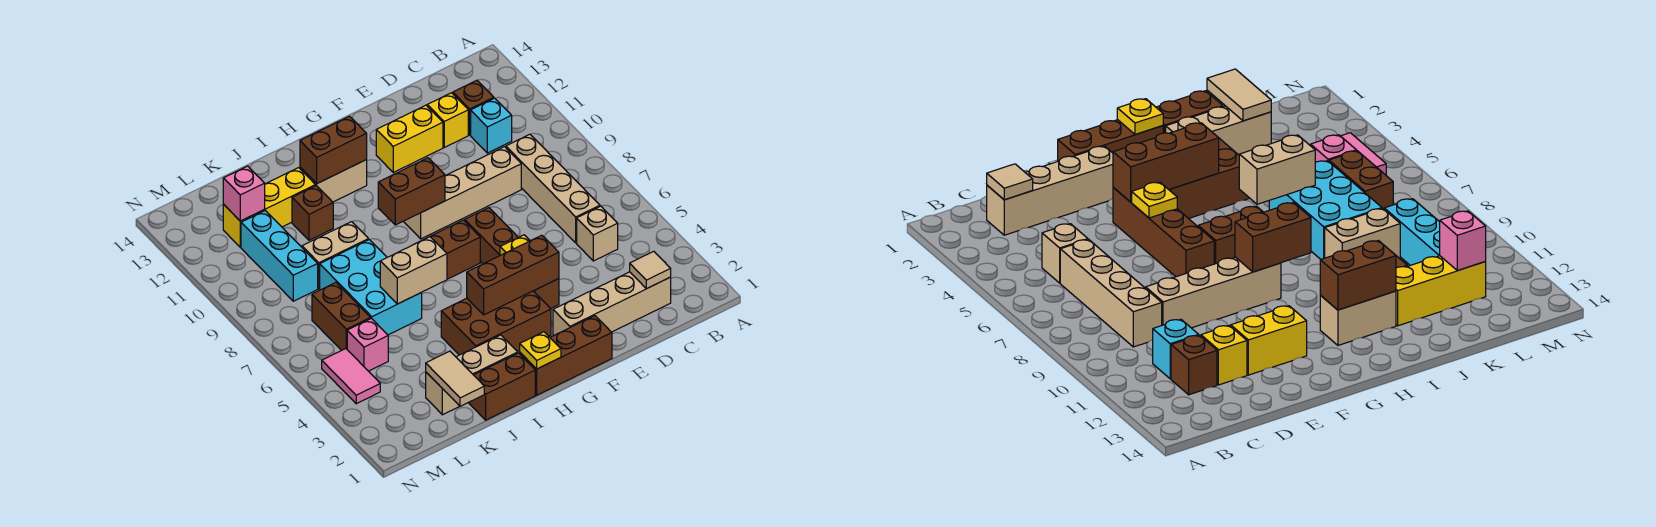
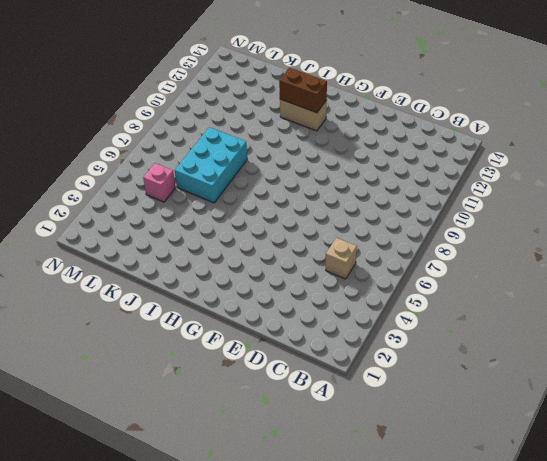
none -> tan brick C2:F2 level 1
none -> tan brick C6:C9 level 1
none -> cyan brick C11 level 1
none -> brown brick C12 level 1

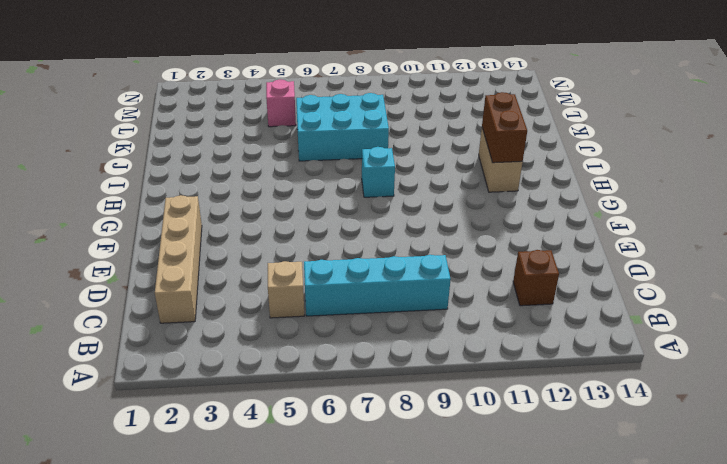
cyan brick C6:C9 level 1 -> tan brick C6:C9 level 1
cyan brick H8 level 1 -> cyan brick C11 level 1
none -> tan brick D9:G9 level 1
none -> yellow brick D12 level 1
none -> yellow brick E12:F12 level 1
none -> brown brick F1:H1 level 1

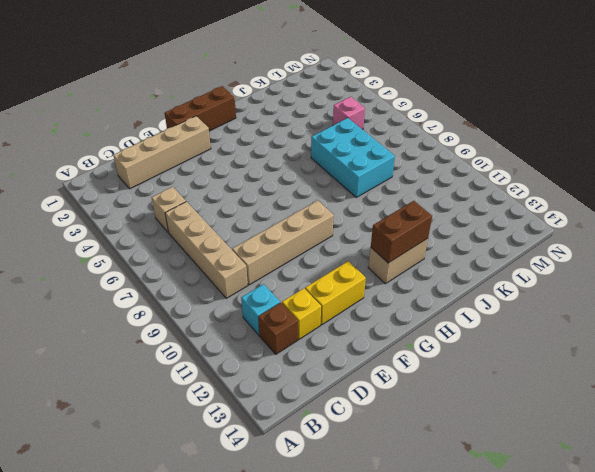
none -> brown brick F4:F7 level 1
none -> brown brick G3:I4 level 1
none -> brown brick G7:H7 level 1
none -> brown brick I1:J1 level 1

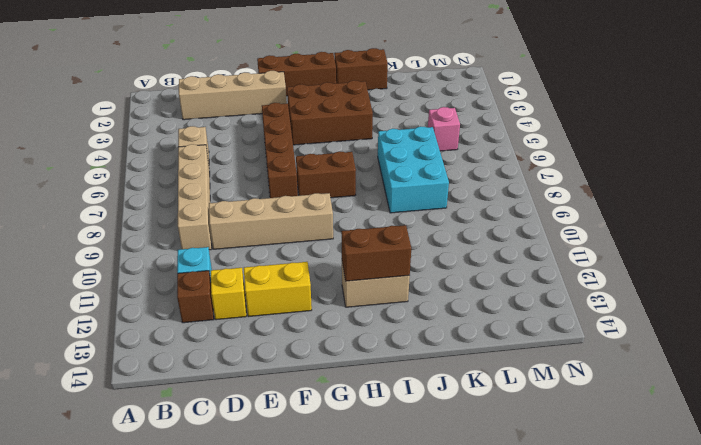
none -> tan brick I2:K2 level 1
none -> tan brick J9:K9 level 1
none -> brown brick J11 level 1
none -> yellow brick J12:L12 level 1

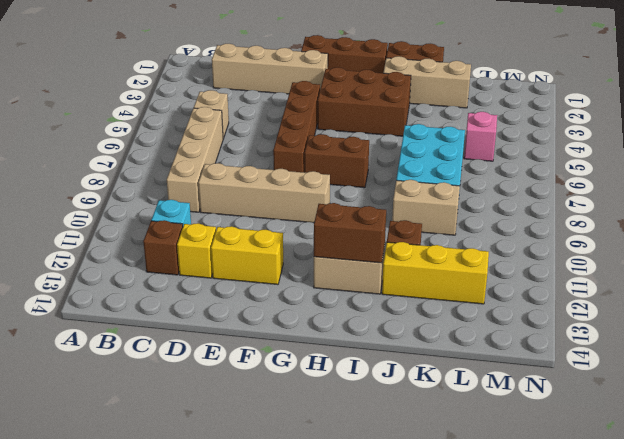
none -> brown brick L6:L7 level 1
none -> cyan brick L9:L11 level 1
none -> pink tile M4:M5 level 1
none -> tan tile C2 level 2

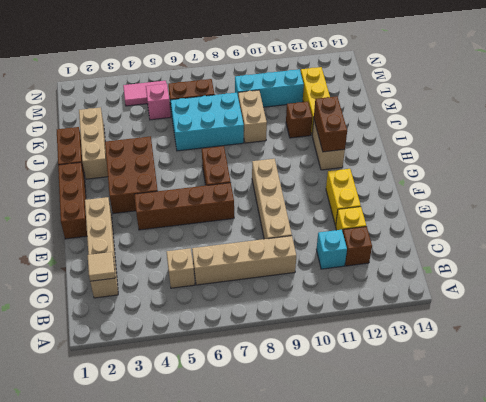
none -> brown brick F4:H4 level 2
none -> yellow plate F5 level 2
none -> brown brick G9:H9 level 2
none -> yellow plate H1 level 2

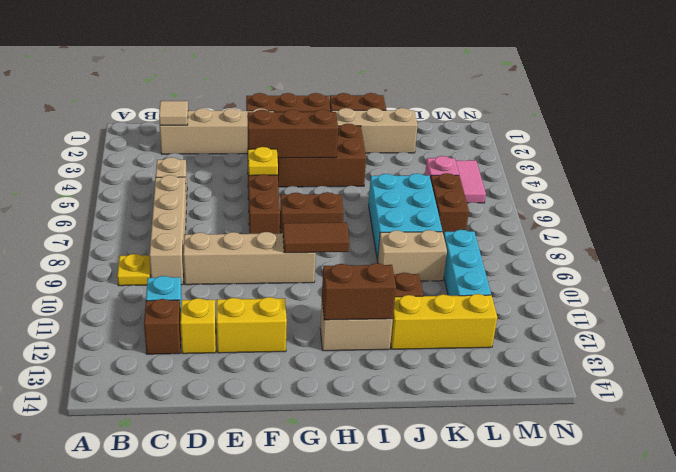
yellow plate B9 level 1 -> yellow plate H1 level 2
brown tile G9:H9 level 2 -> brown brick G9:H9 level 2
none -> tan brick I6:J6 level 2
none -> tan tile K1:K2 level 2
none -> pink brick L12 level 2

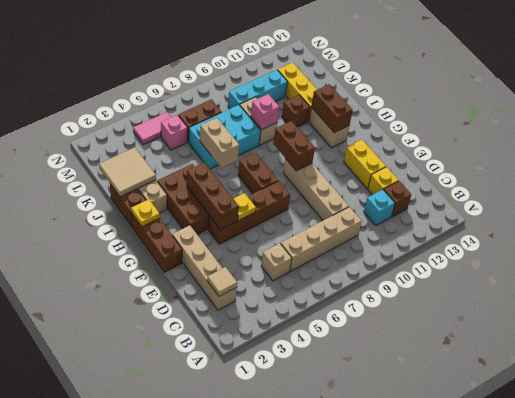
tan tile J1:K2 level 2 -> tan tile K1:K2 level 2
pink brick J9 level 2 -> pink brick L12 level 2

